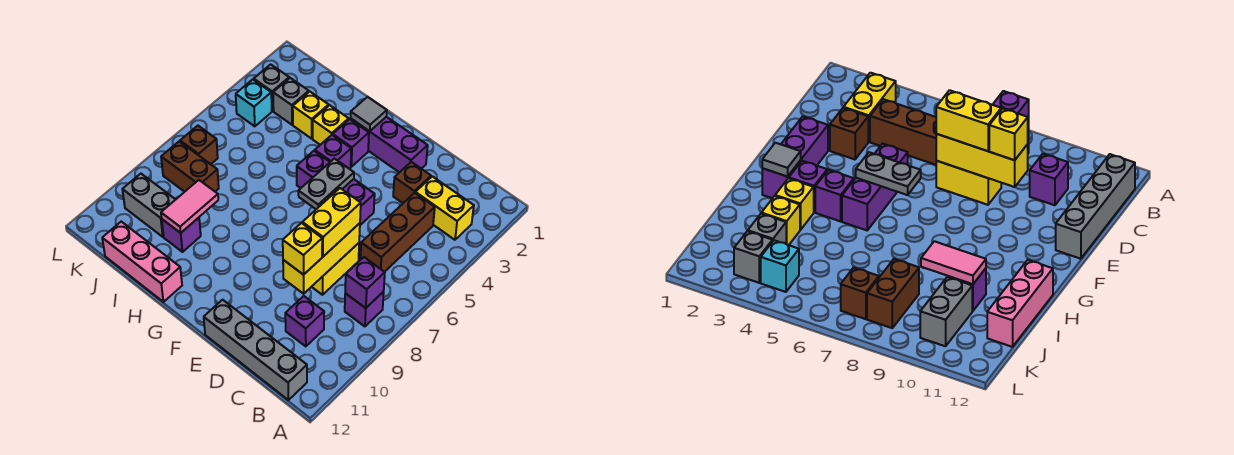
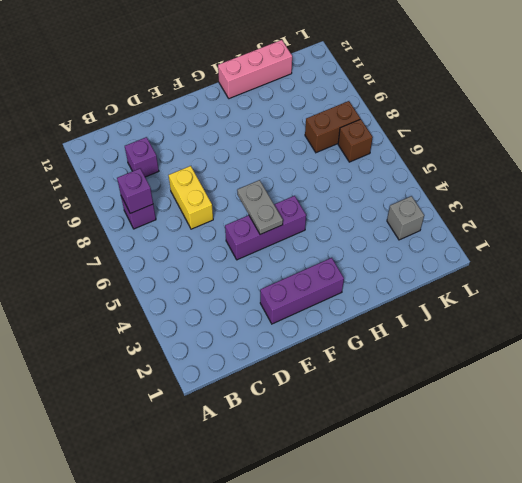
none -> yellow brick B3:C3 level 1
none -> grey brick B12:E12 level 1
none -> brown brick C4:C6 level 1

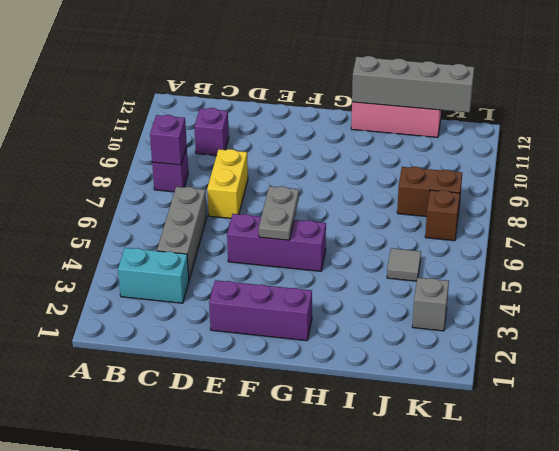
cyan brick B3:C3 level 1 -> yellow brick B3:C3 level 1
grey brick C4:C6 level 1 -> brown brick C4:C6 level 1
grey brick H12:K12 level 2 -> grey brick B12:E12 level 1
grey tile J5 level 1 -> grey tile G2 level 2
none -> brown brick D3 level 1
none -> purple brick G3 level 1
none -> purple brick G4 level 1

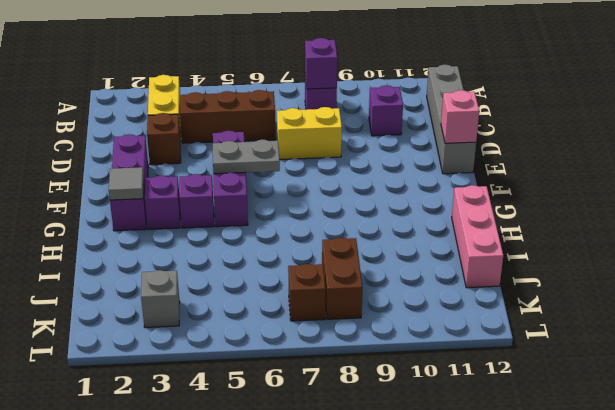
pink brick E12 level 2 -> none
none -> yellow brick H3 level 1
none -> yellow brick I3 level 1
none -> purple brick I10 level 1

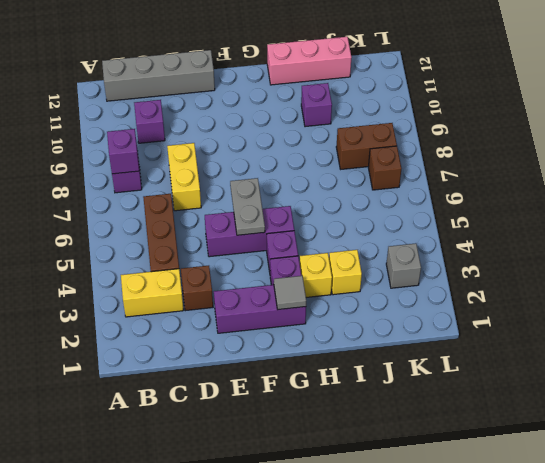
none -> grey brick J3 level 1
none -> grey brick J10:K10 level 1
none -> cyan brick K4 level 1

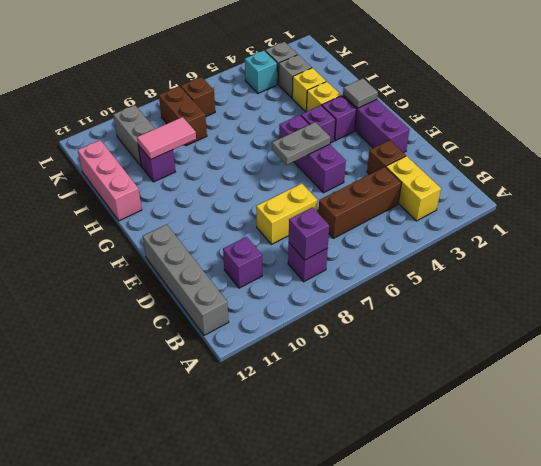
none -> yellow brick D7:D9 level 2
none -> yellow brick D7:D8 level 3
none -> yellow brick D9 level 3

